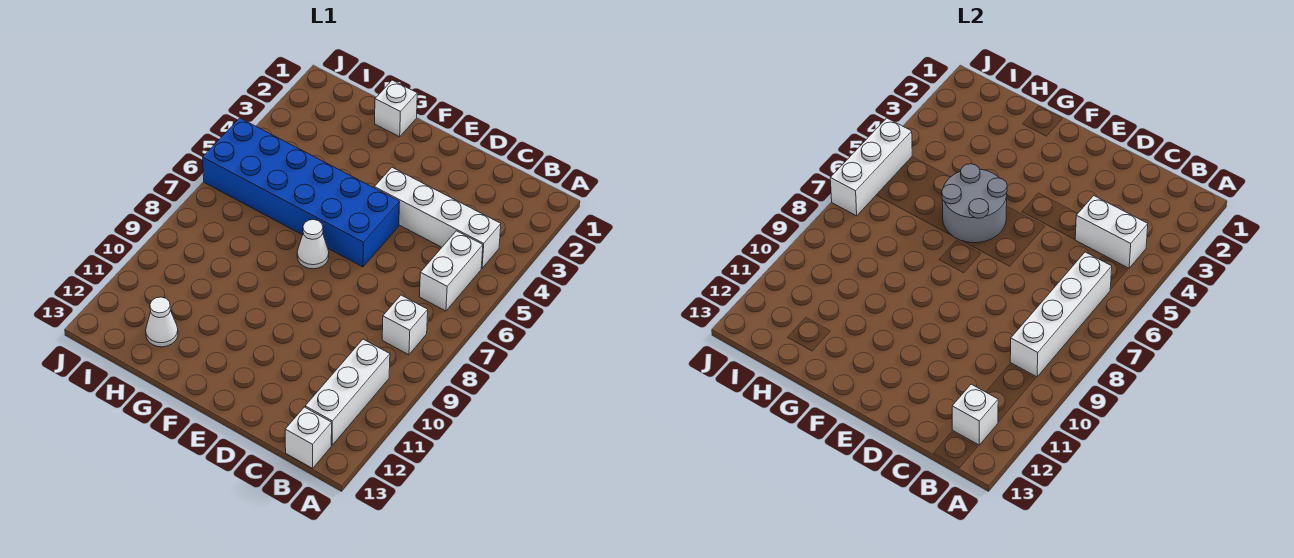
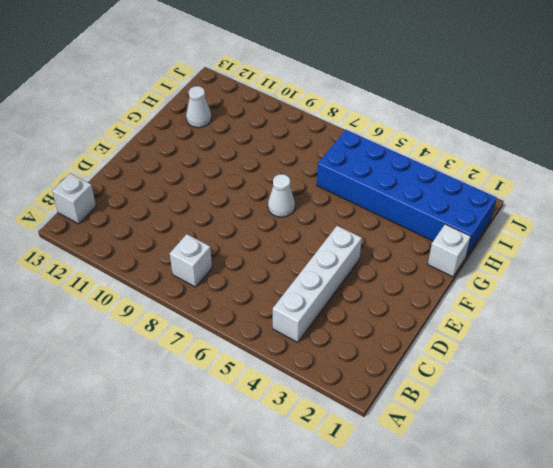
blue brick H1:I6 level 1 -> blue brick E5:J6 level 1
none -> white brick B5:B6 level 1
none -> white brick B10:B12 level 1
none -> white brick B4:C4 level 2

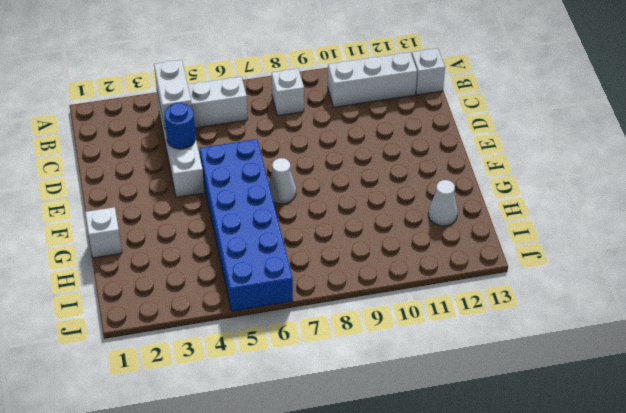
blue round brick D4 level 2 -> none
none -> white brick B6:B9 level 2
none -> white brick B12 level 2
none -> grey round brick F5:G6 level 2

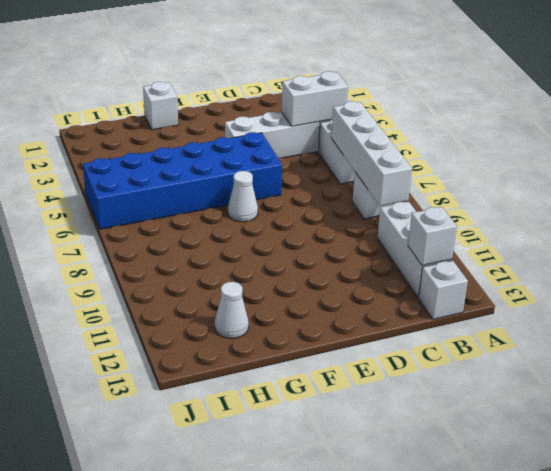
none -> grey round brick F5:G6 level 2
none -> white brick J5:J7 level 2

